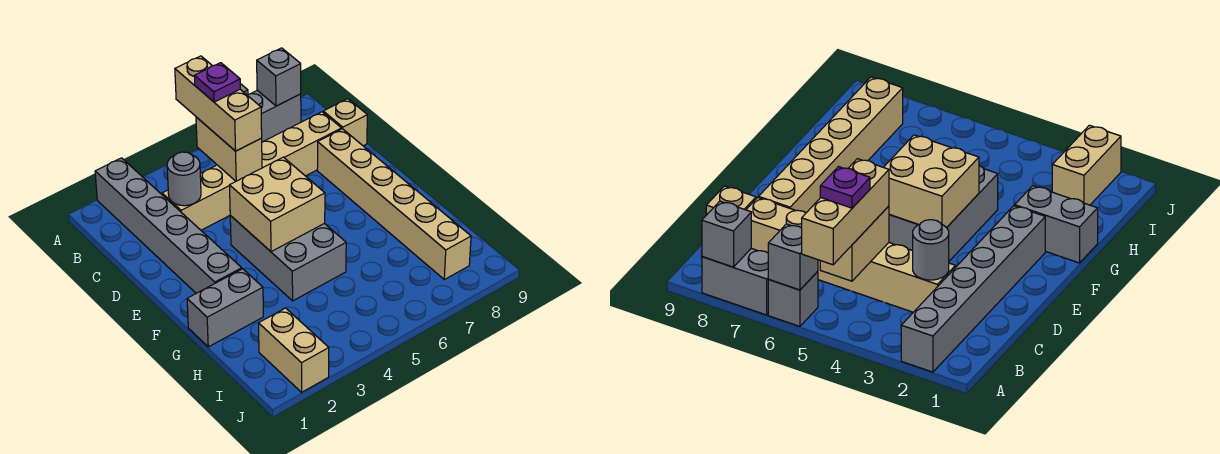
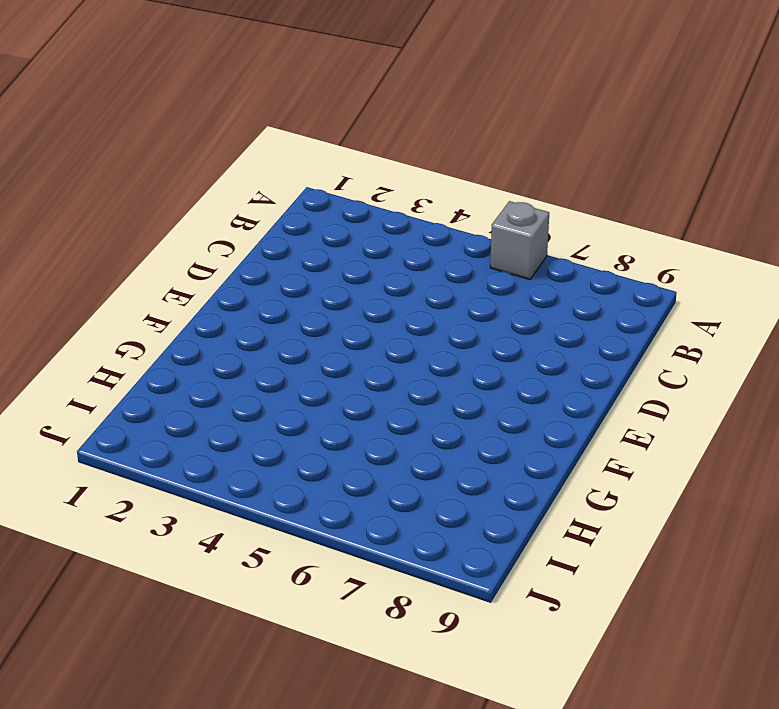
none -> grey brick A2:F2 level 1
none -> grey brick A7:A8 level 1
none -> tan brick C3:C8 level 1

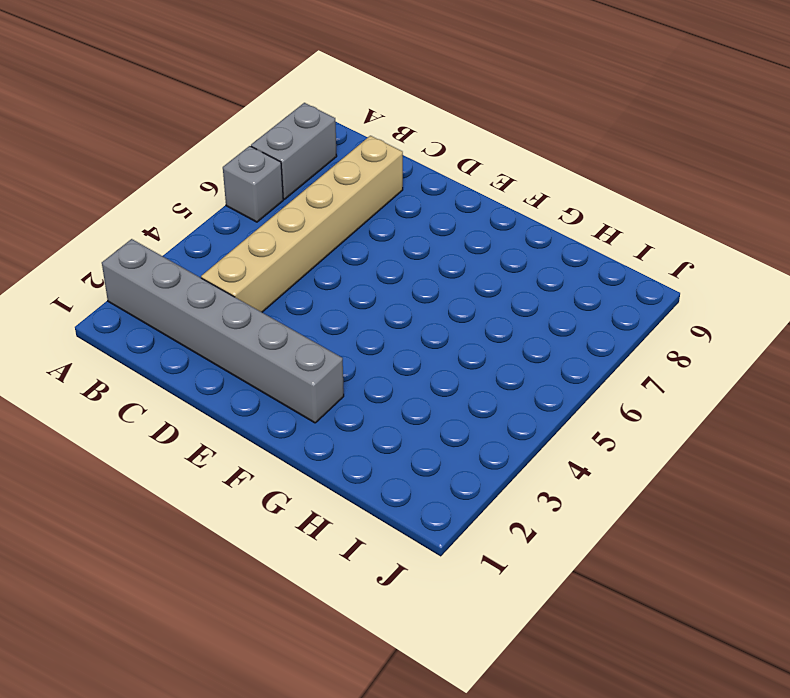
none -> tan brick C9 level 1
none -> tan brick D8:I8 level 1
none -> grey brick E4:G5 level 1

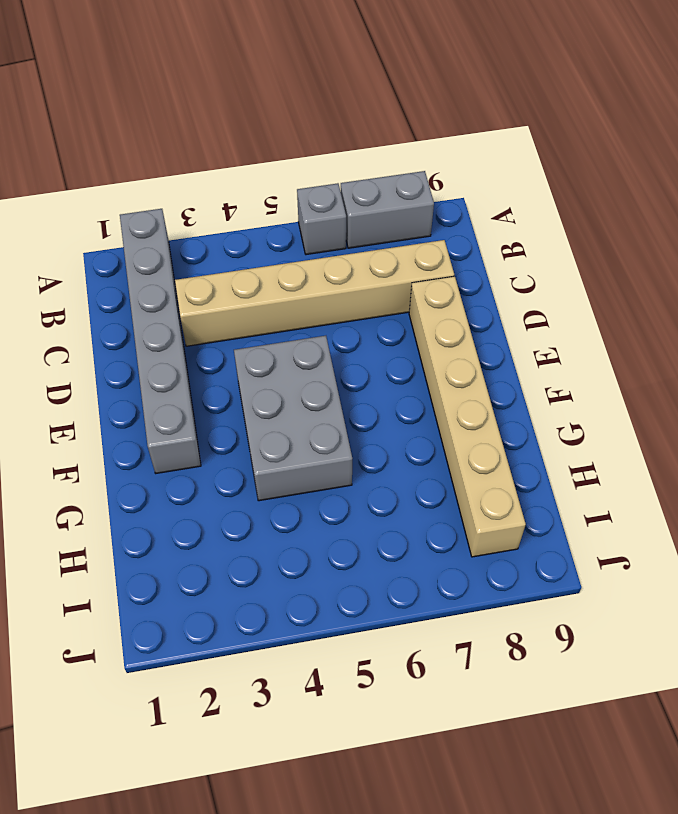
none -> tan brick C9 level 1
none -> grey brick G1:G2 level 1
none -> tan brick I2:J2 level 1

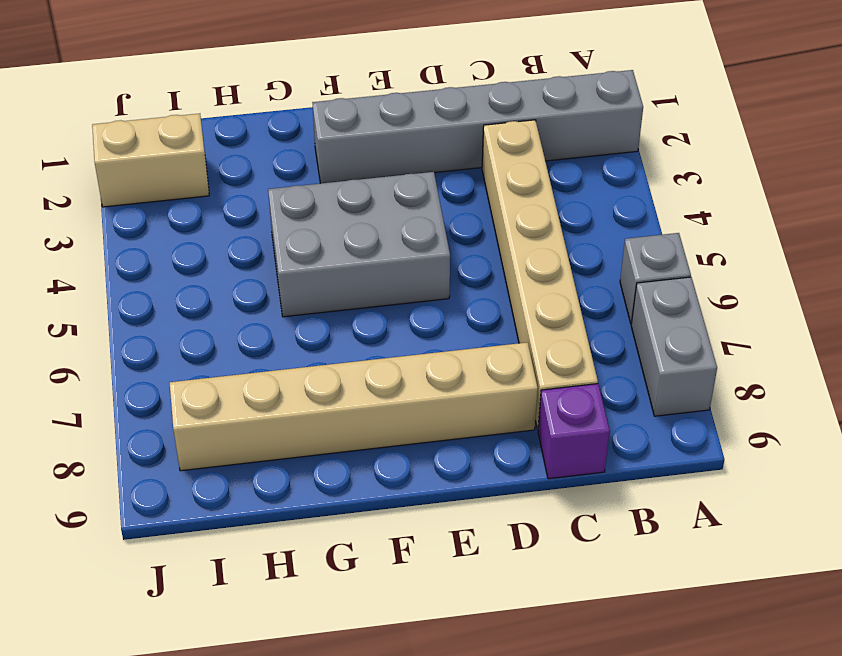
purple brick C9 level 1 -> tan brick C9 level 1
none -> grey brick G1:G2 level 1
none -> grey brick A6 level 2
none -> grey brick A8 level 2

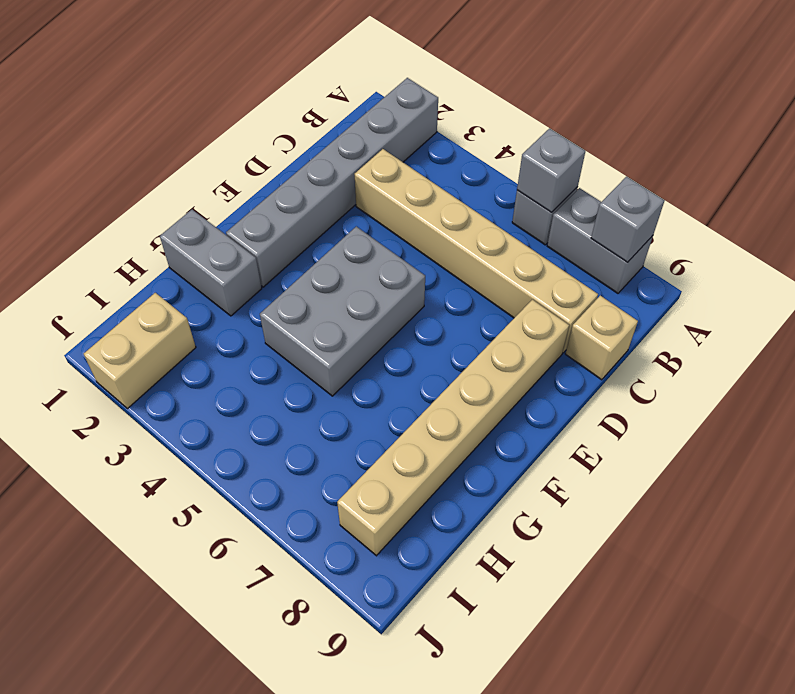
none -> tan brick B5:C5 level 2
none -> grey round brick C3 level 2
none -> tan brick E4:F5 level 2

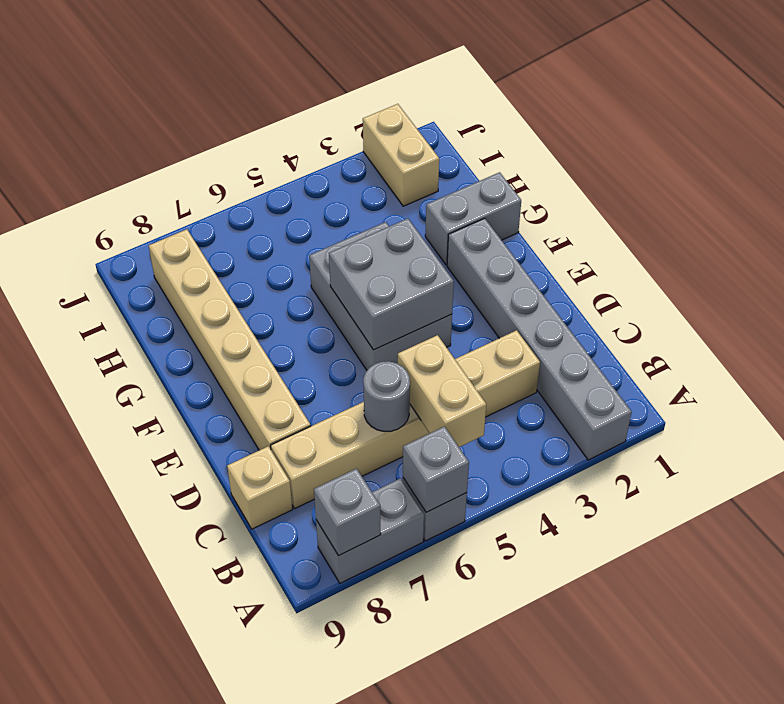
grey round brick C6 level 2 -> grey round brick C3 level 2
grey brick E4:F5 level 2 -> tan brick E4:F5 level 2
none -> tan brick A5:C5 level 3
none -> purple plate B5 level 4

